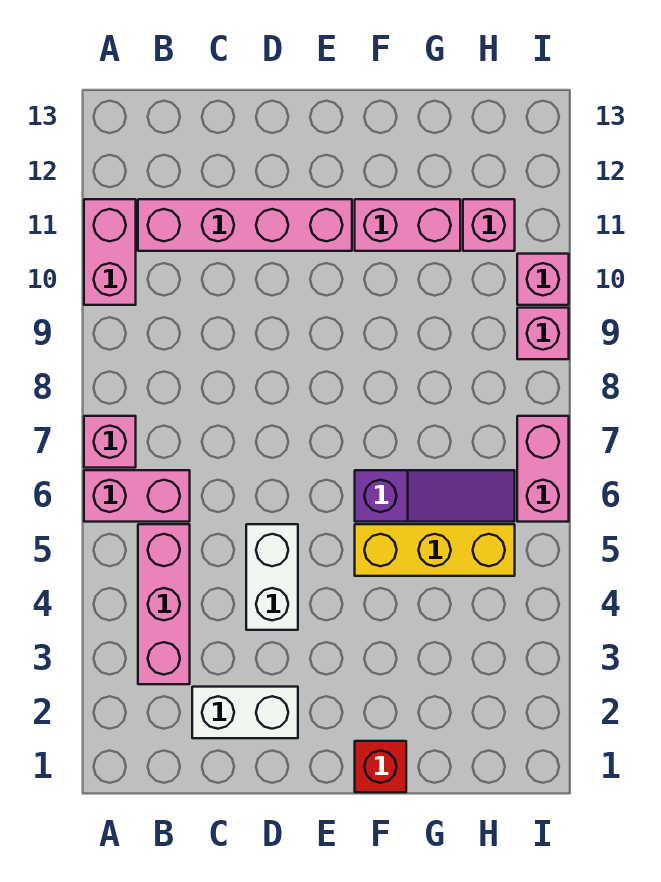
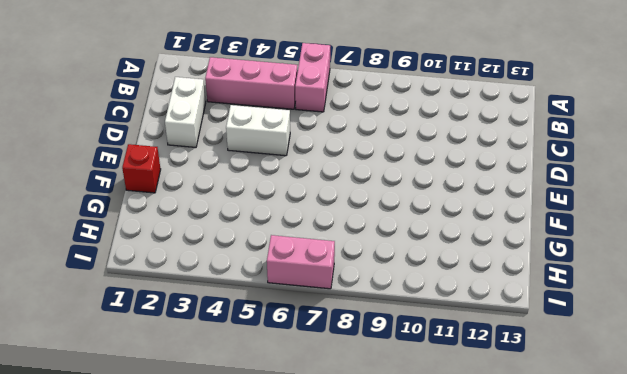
none -> pink brick A7 level 1
none -> pink brick A10:A11 level 1
none -> pink brick B11:E11 level 1

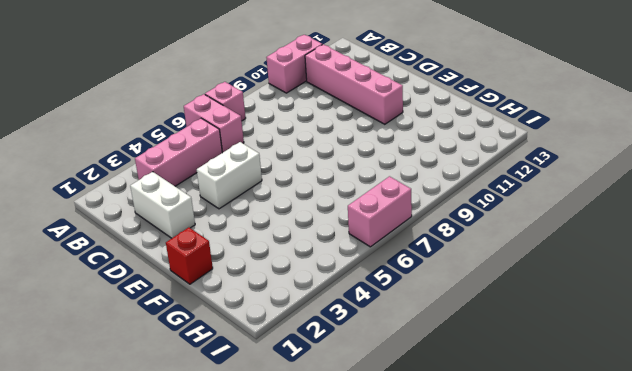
none -> yellow brick F5:H5 level 1
none -> purple slope F6:H6 level 1 top F
none -> pink brick F11:G11 level 1

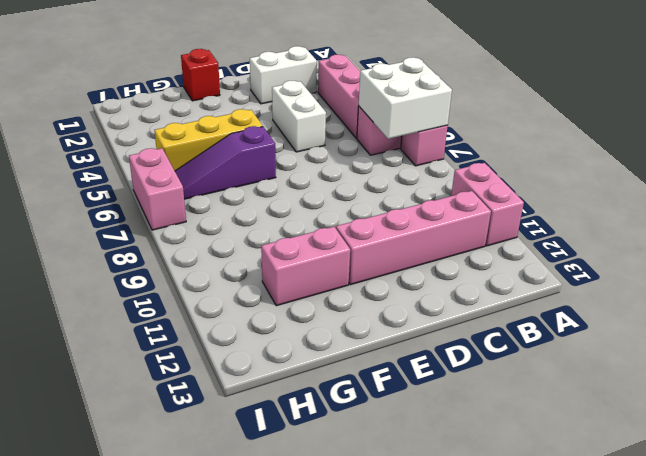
white brick A6:B7 level 2 -> none
none -> pink brick H11 level 1
none -> pink brick I9 level 1
none -> pink brick I10 level 1

